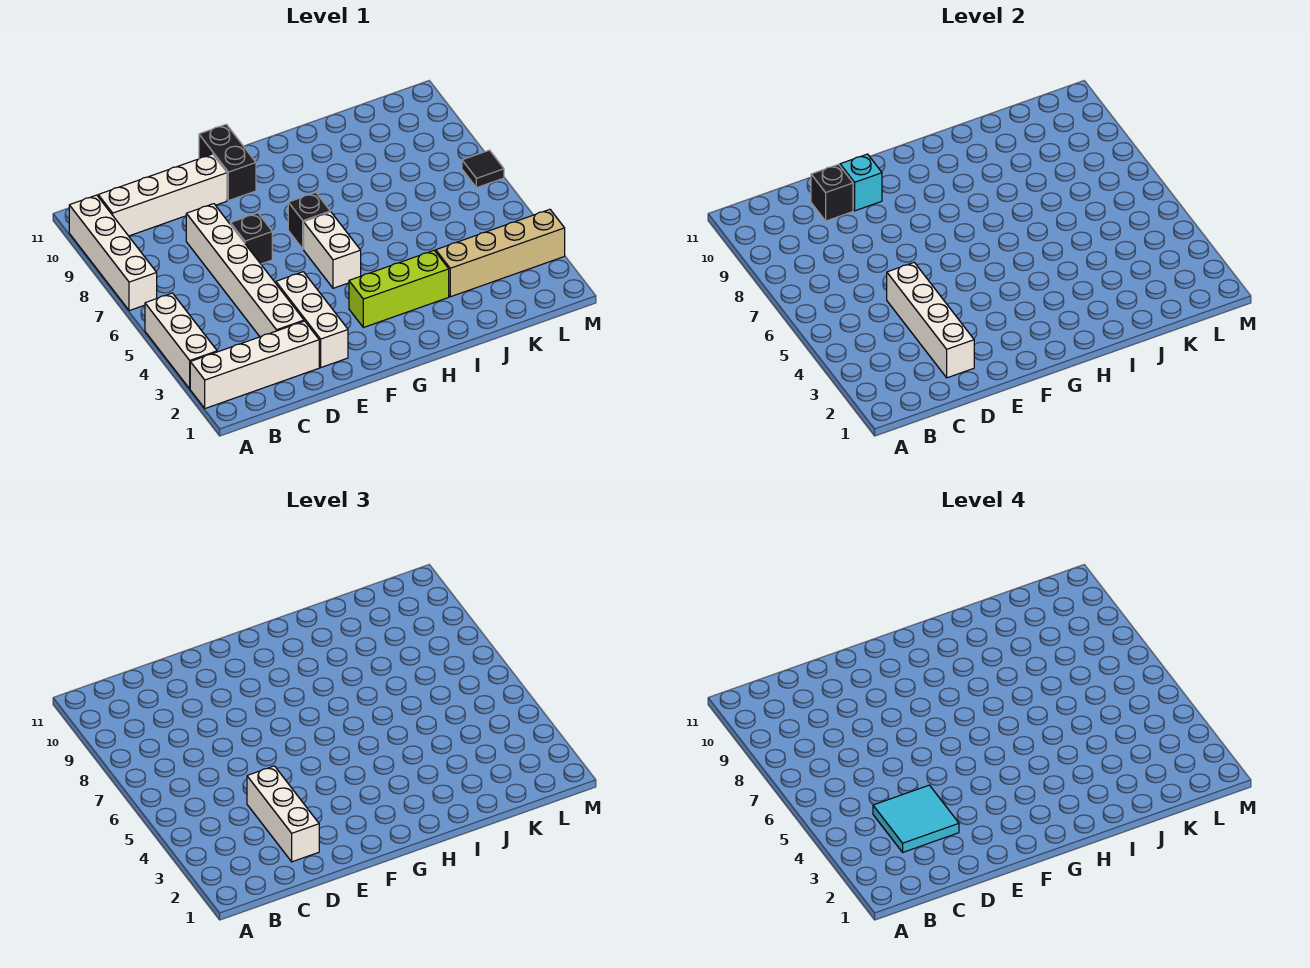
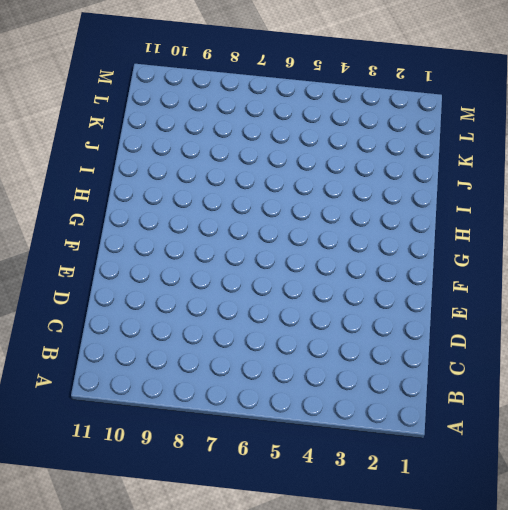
none -> white brick A2:D2 level 1
none -> white brick A3:A5 level 1
none -> white brick A7:A10 level 1

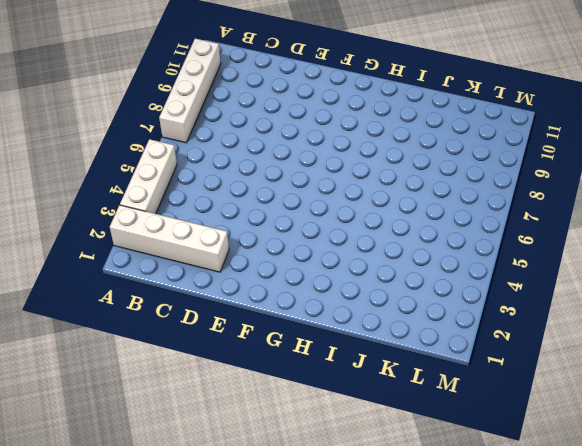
none -> white brick B10:E10 level 1
none -> white brick D3:D8 level 1
none -> white brick E2:E4 level 1

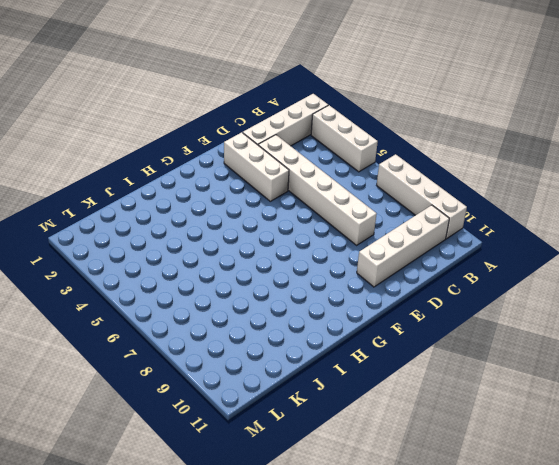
none -> black brick E7 level 1
none -> black brick F10:F11 level 1
none -> lime brick G3:I3 level 1

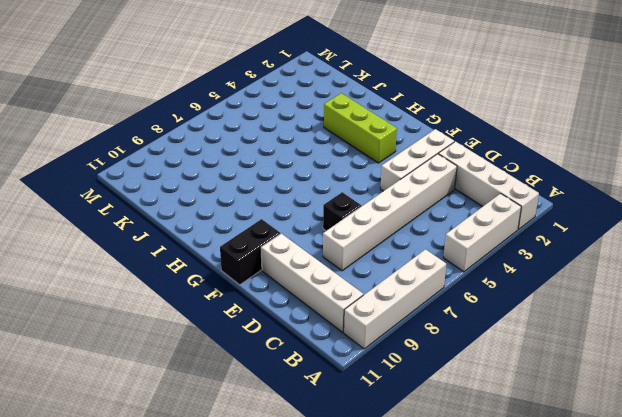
none -> white brick G5:G6 level 1
none -> black brick G7 level 1
none -> tan brick J3:M3 level 1

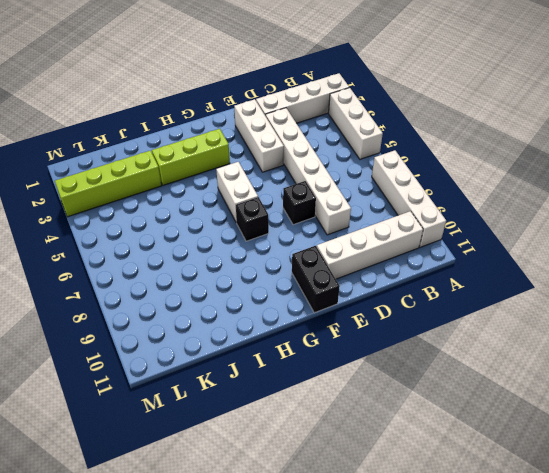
lime brick J3:M3 level 1 -> tan brick J3:M3 level 1
none -> black tile M7 level 1
none -> white brick D2:D5 level 2
none -> black brick D10 level 2

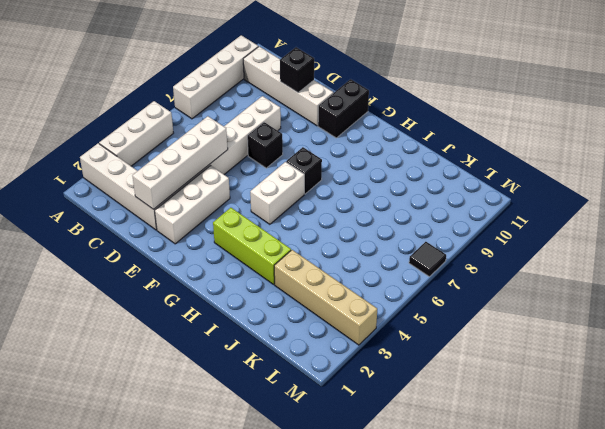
none -> cyan brick E10 level 2
none -> white brick D2:D4 level 3
none -> cyan tile C3:D4 level 4

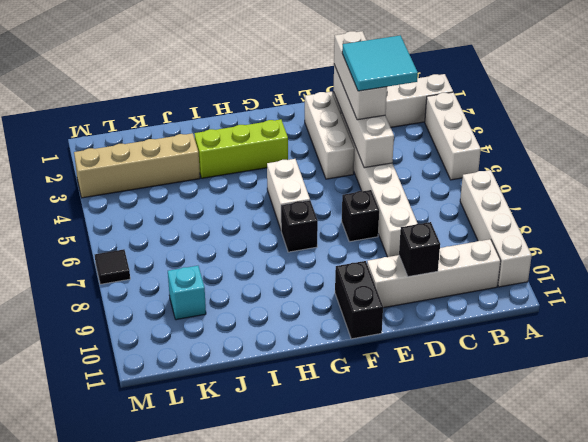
cyan brick K9 level 1 -> cyan brick E10 level 2

